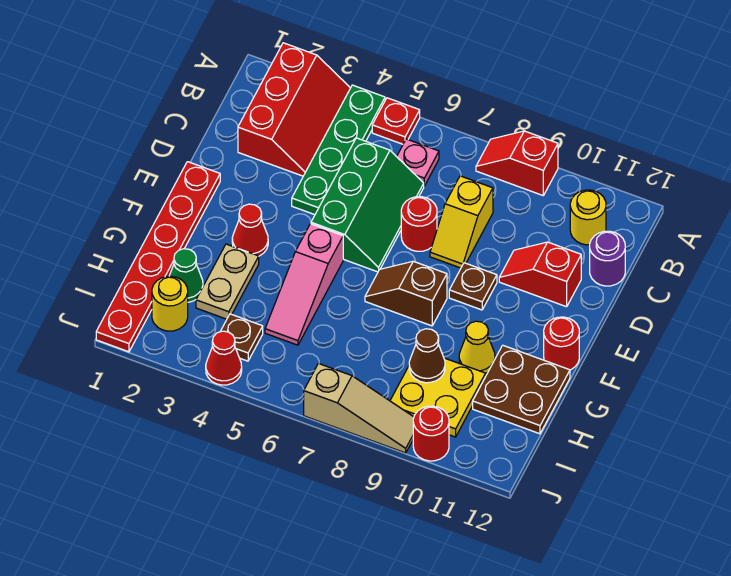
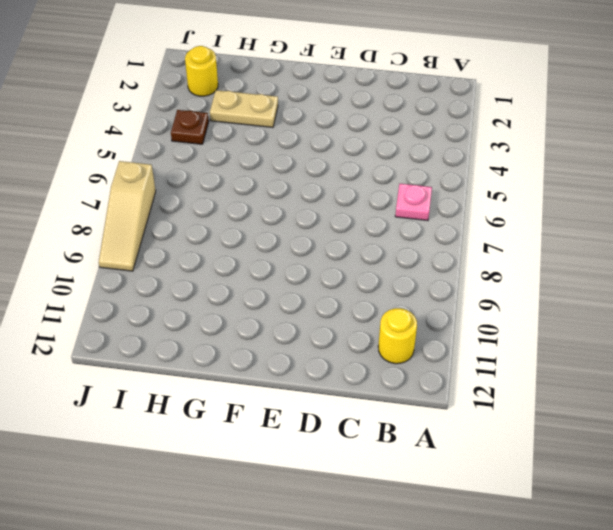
none -> red slope A2:C3 level 1 top 2
none -> green plate A4:D4 level 1
none -> red plate A5 level 1

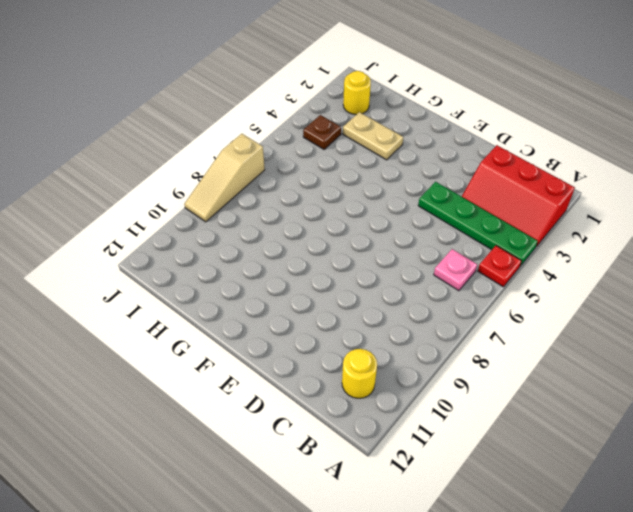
none -> red slope A8:A9 level 1 top 9
none -> green slope C5:E6 level 1 top 5
none -> yellow slope C8:D8 level 1 top C

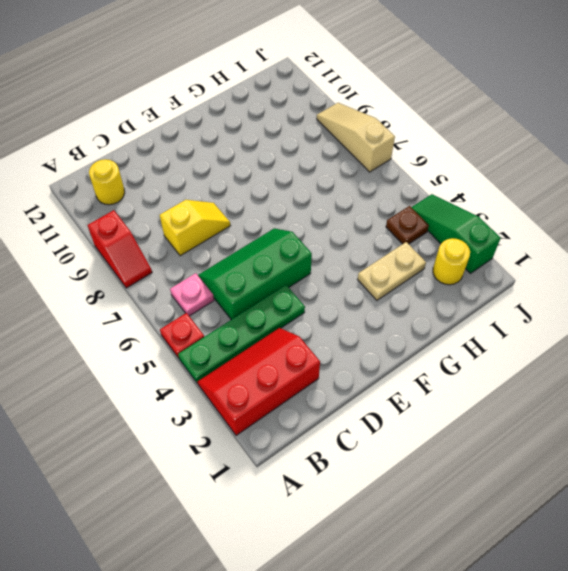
green slope J2:J4 level 1 top 2 -> red cone J4 level 1
none -> purple round brick C12 level 1
none -> red round brick D7 level 1
none -> red slope D10:D11 level 1 top 11

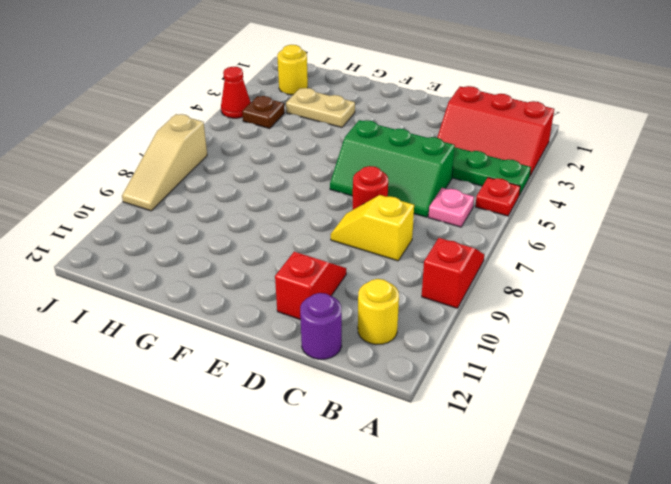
none -> red plate E1:J1 level 1
none -> brown plate E9 level 1
none -> red cone F3 level 1

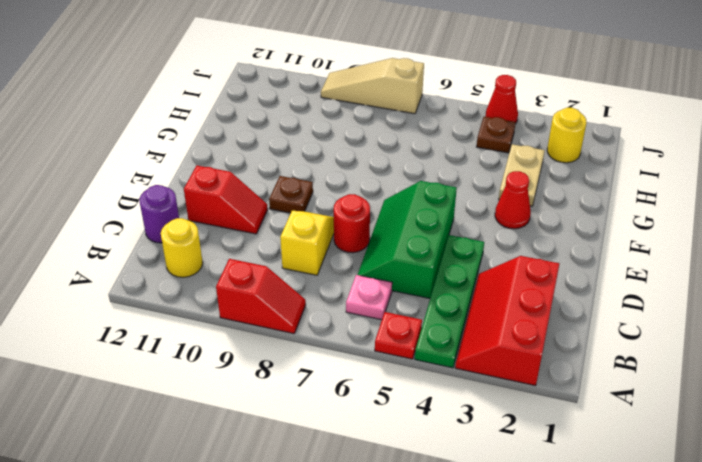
none -> red plate E1:J1 level 1
none -> pink slope F5:H5 level 1 top F
none -> brown slope F7:F8 level 1 top 8

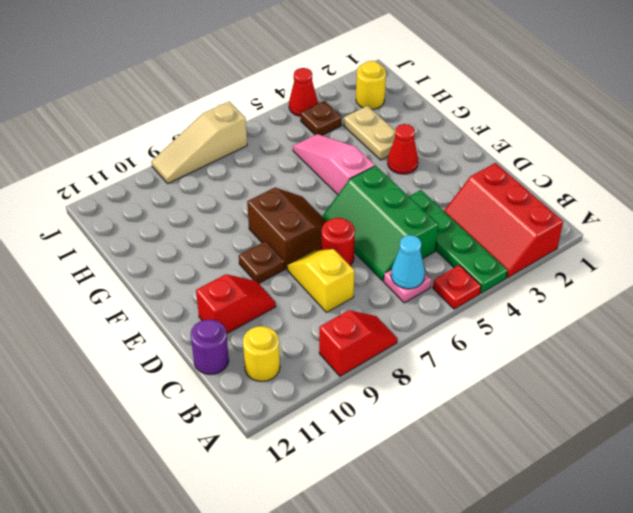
cyan cone B6 level 2 -> none
brown slope E7:F8 level 1 top 8 -> brown slope F7:F8 level 1 top 8
none -> red plate E1:J1 level 1
none -> red round brick F12 level 1
none -> yellow cone G10 level 1

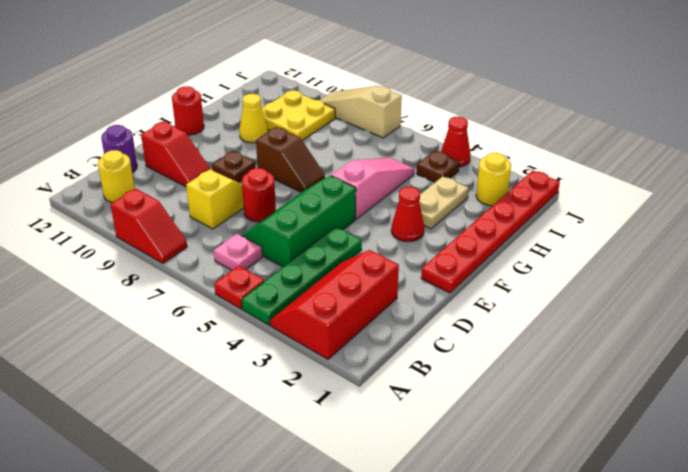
none -> brown plate G11:H12 level 1
none -> green cone H2 level 1
none -> red round brick J10 level 1

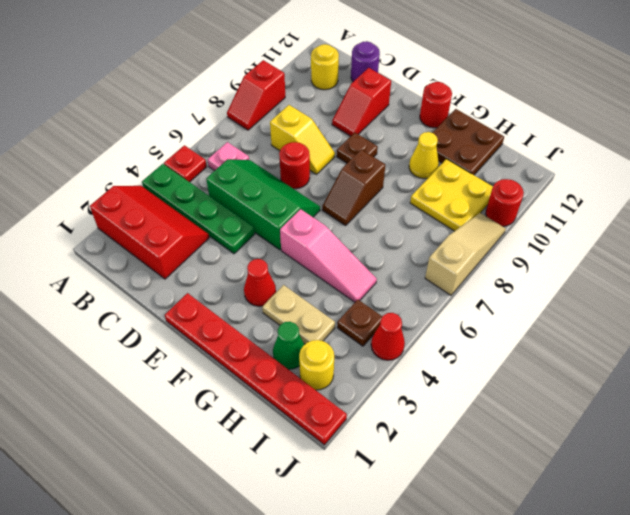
none -> brown cone H9 level 2

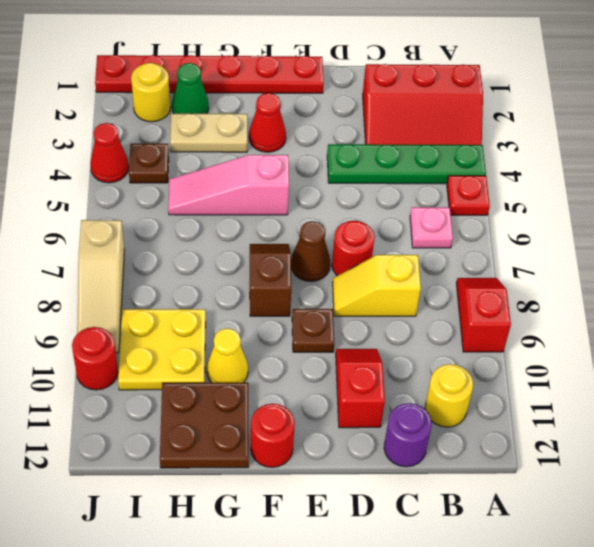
brown cone E7 level 1 -> brown cone H9 level 2
none -> green slope C5:E6 level 1 top 5

